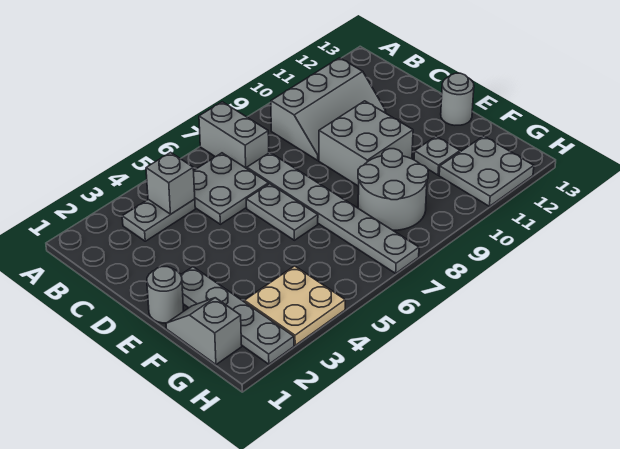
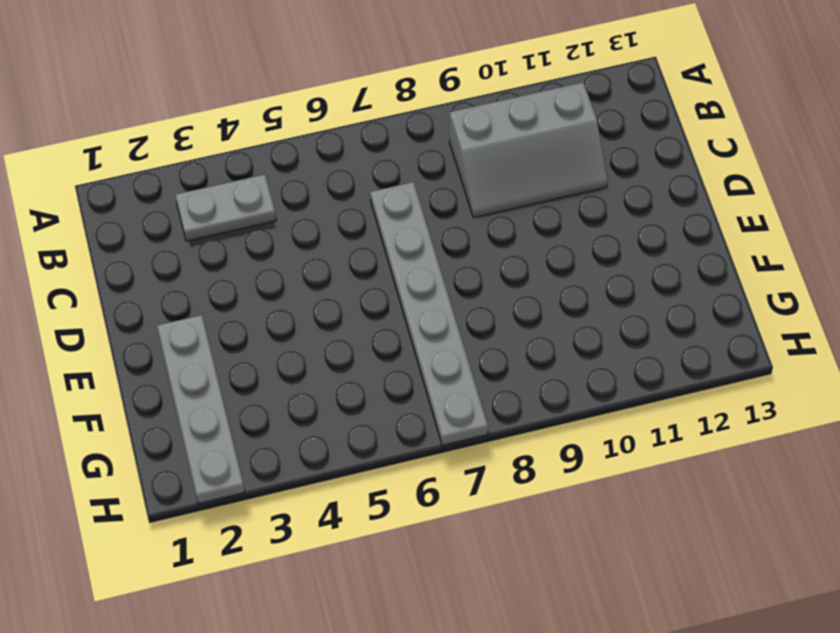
none -> grey brick A7:B7 level 1
none -> grey plate B5:C6 level 1
none -> grey plate D6:E6 level 1

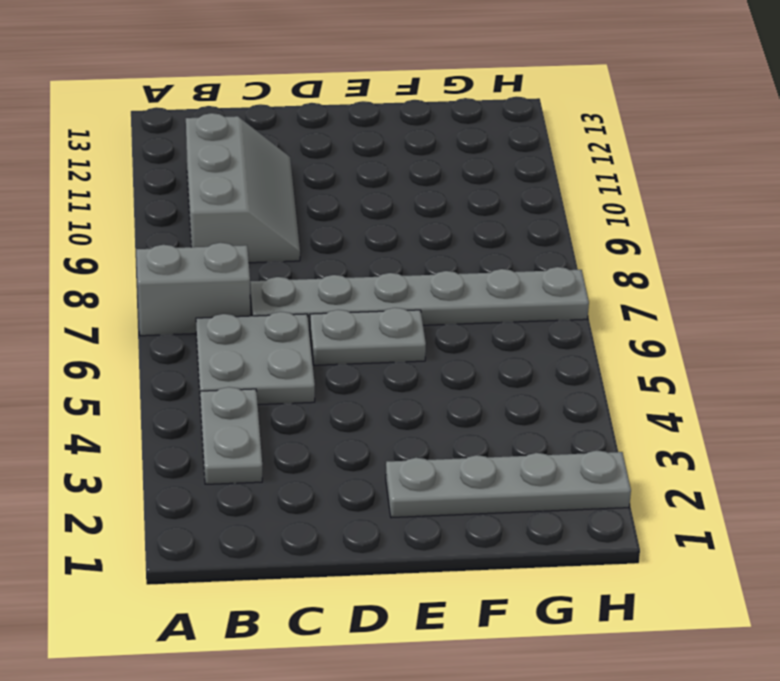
none -> grey brick D9:E10 level 1
none -> grey round brick E1 level 1
none -> grey round brick E13 level 1

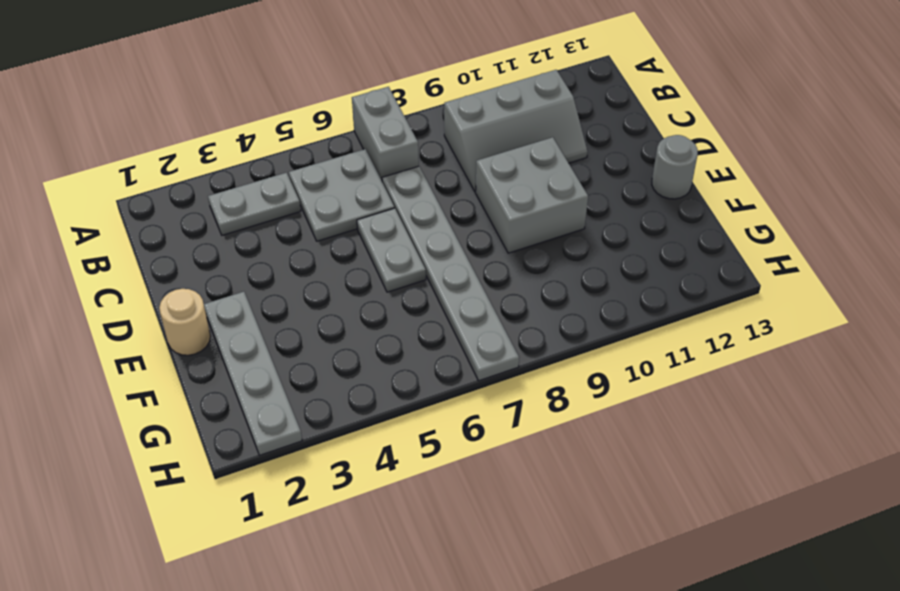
tan round brick E1 level 1 -> grey round brick E1 level 1
none -> grey slope F1:G1 level 1 top G
none -> grey round brick F8:G9 level 1
none -> grey plate F11 level 1

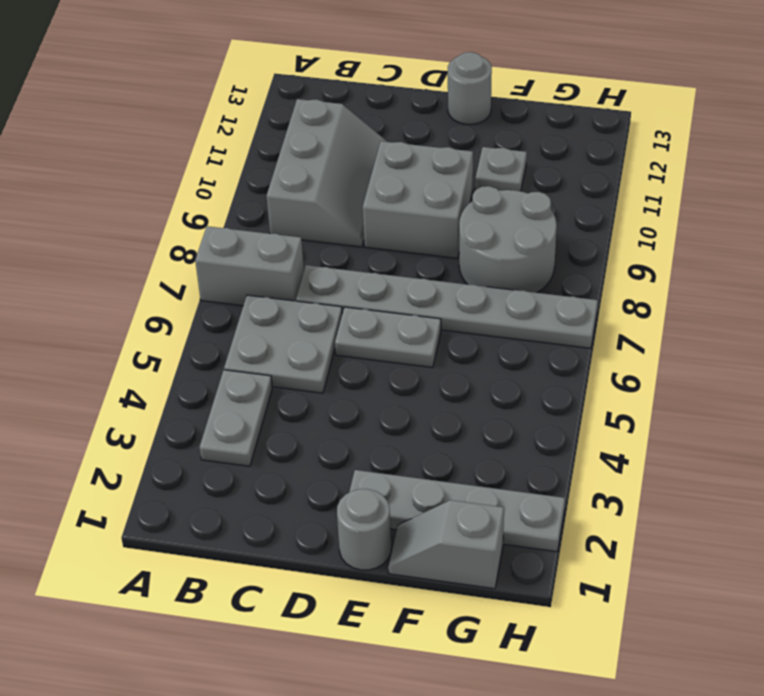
none -> tan plate G3:H4 level 1
none -> grey plate G11:H12 level 1
none -> grey brick B4 level 2

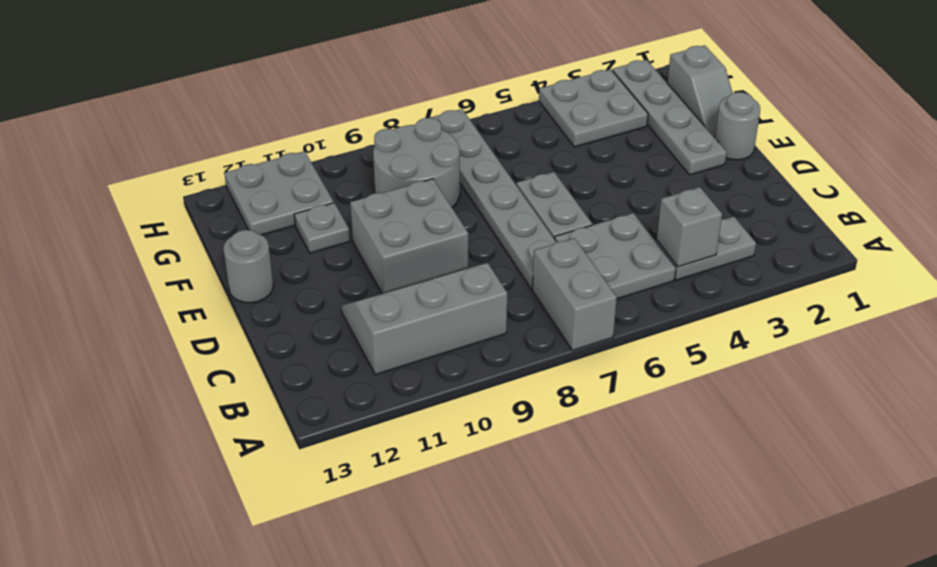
grey plate G3:H4 level 1 -> tan plate G3:H4 level 1

